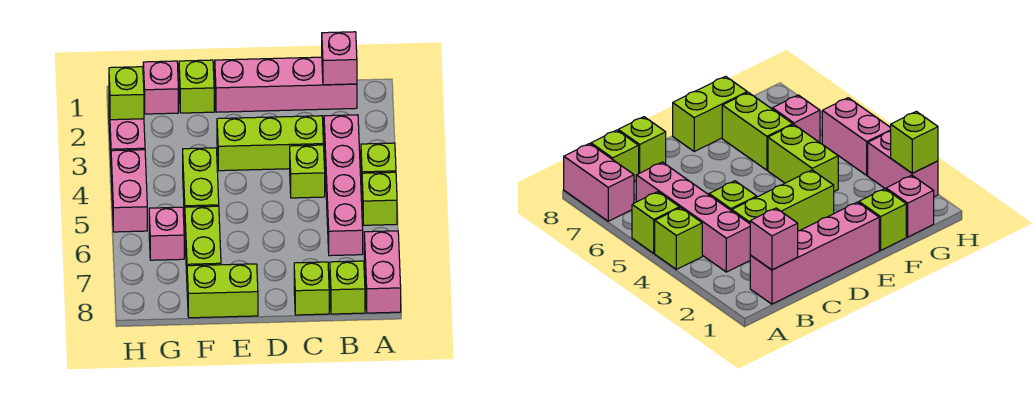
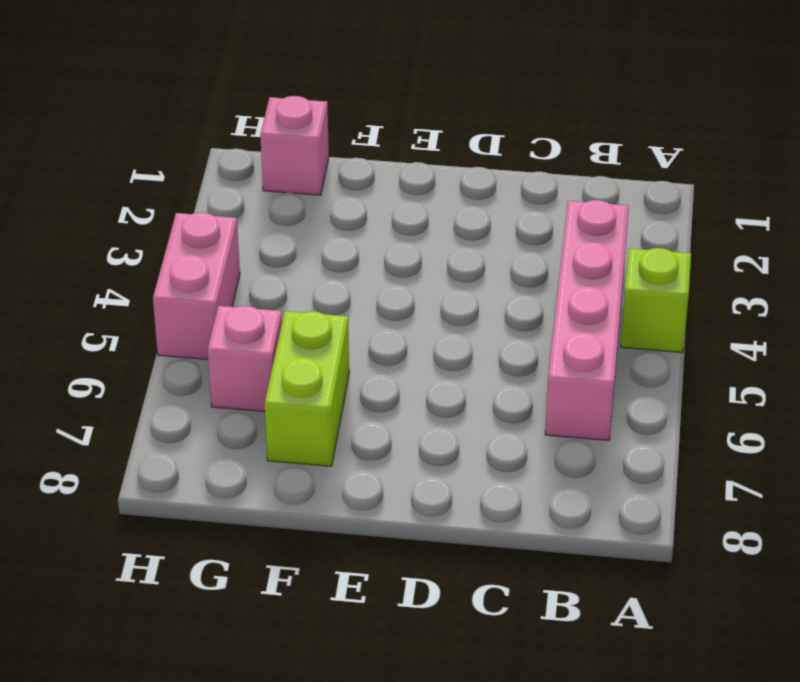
none -> lime brick A5 level 1
none -> pink brick A7:A8 level 1
none -> pink brick B1:E1 level 1

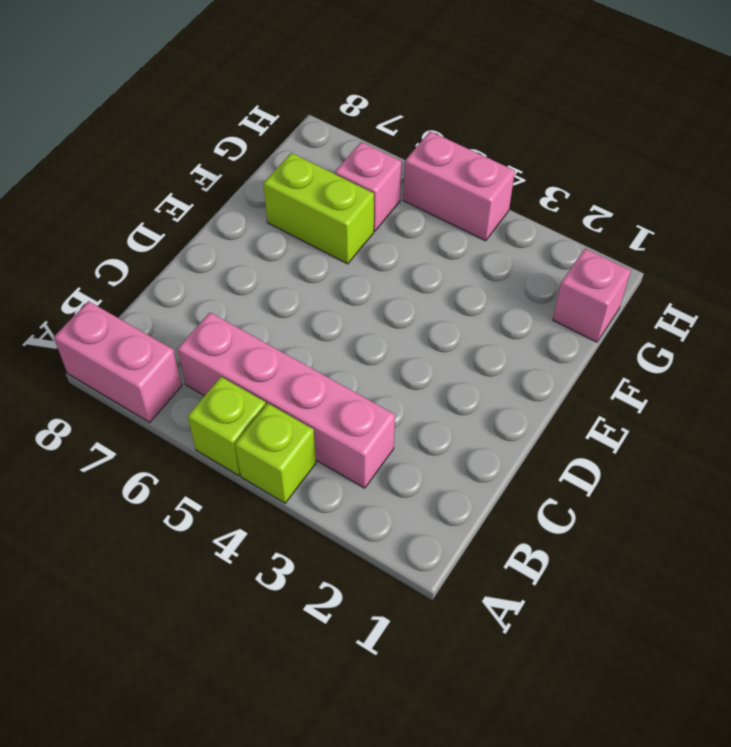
none -> pink brick B1:E1 level 1
none -> lime brick B8 level 1
none -> lime brick C3:E3 level 1

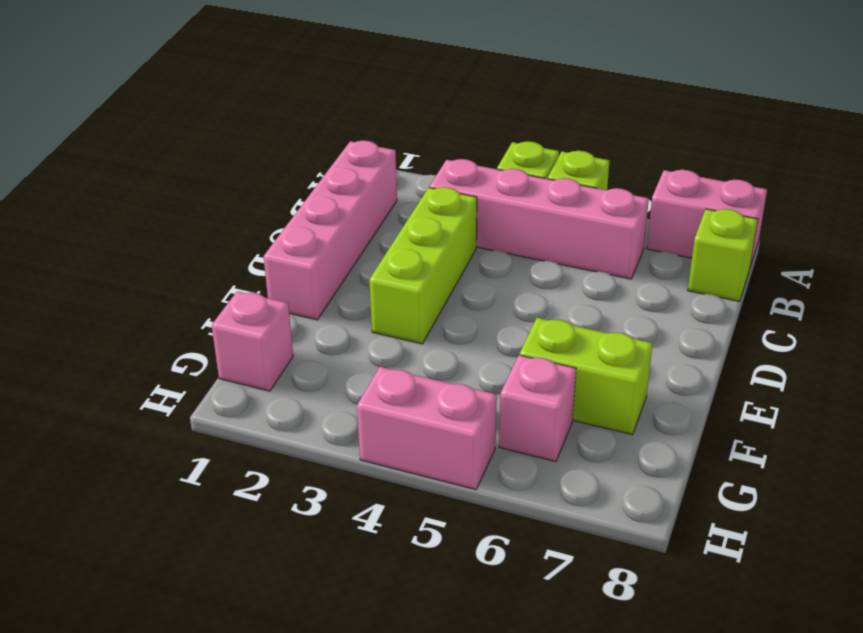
none -> lime brick C4 level 1
none -> lime brick C8 level 1
none -> lime brick E8:F8 level 1

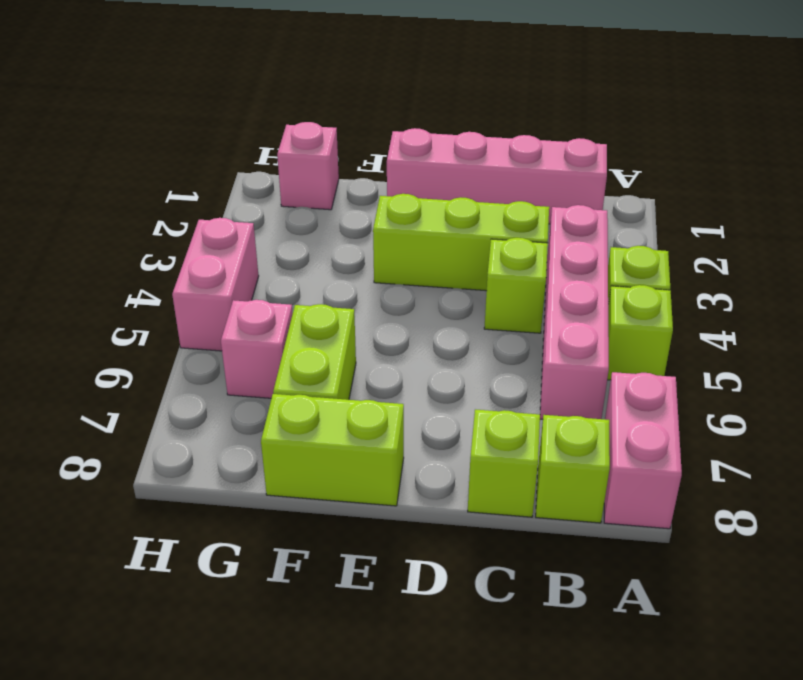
none -> lime brick F1 level 1
none -> lime brick F4:F5 level 1
none -> pink brick H2:H3 level 1

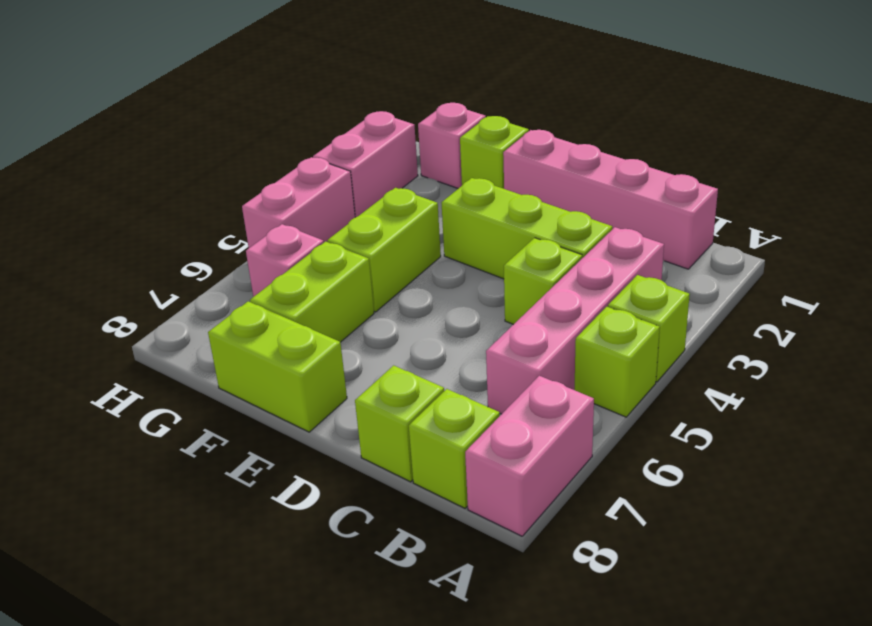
none -> pink brick B1 level 2
none -> lime brick H2 level 2

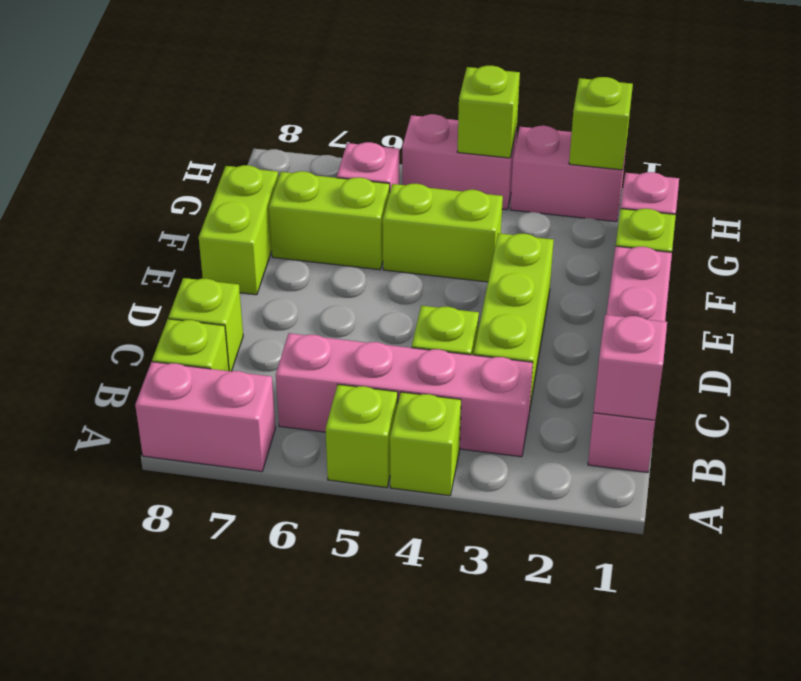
lime brick H4 level 2 -> none

